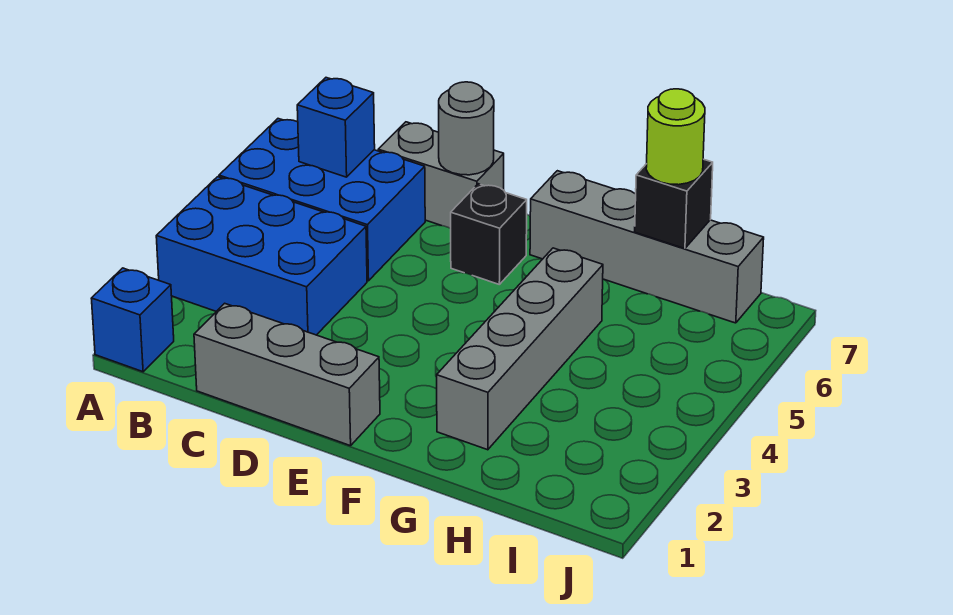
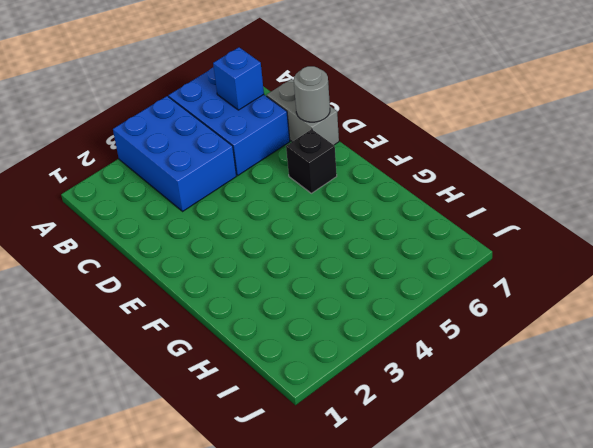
none -> blue brick A1 level 1
none -> grey brick C1:E1 level 1
none -> grey brick F7:I7 level 1

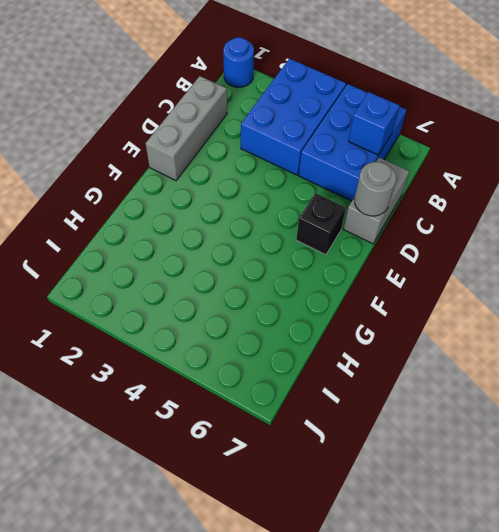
blue round brick A1 level 1 -> blue brick A1 level 1
none -> grey brick F7:I7 level 1
none -> grey brick G2:G5 level 1
none -> black brick H7 level 2

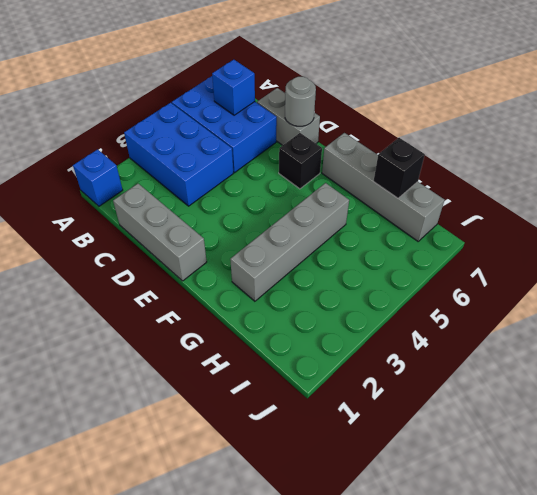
none -> lime round brick H7 level 3

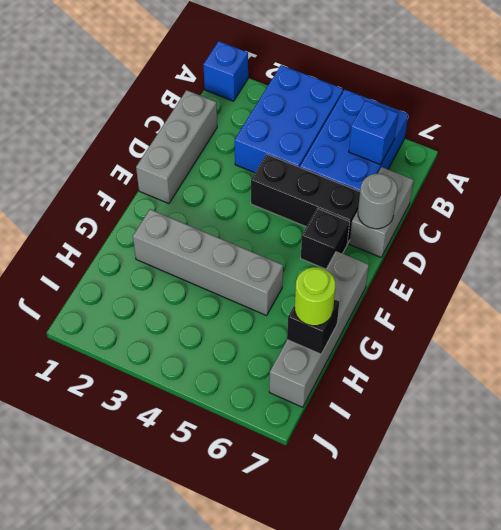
black brick D4:D6 level 1 -> none

